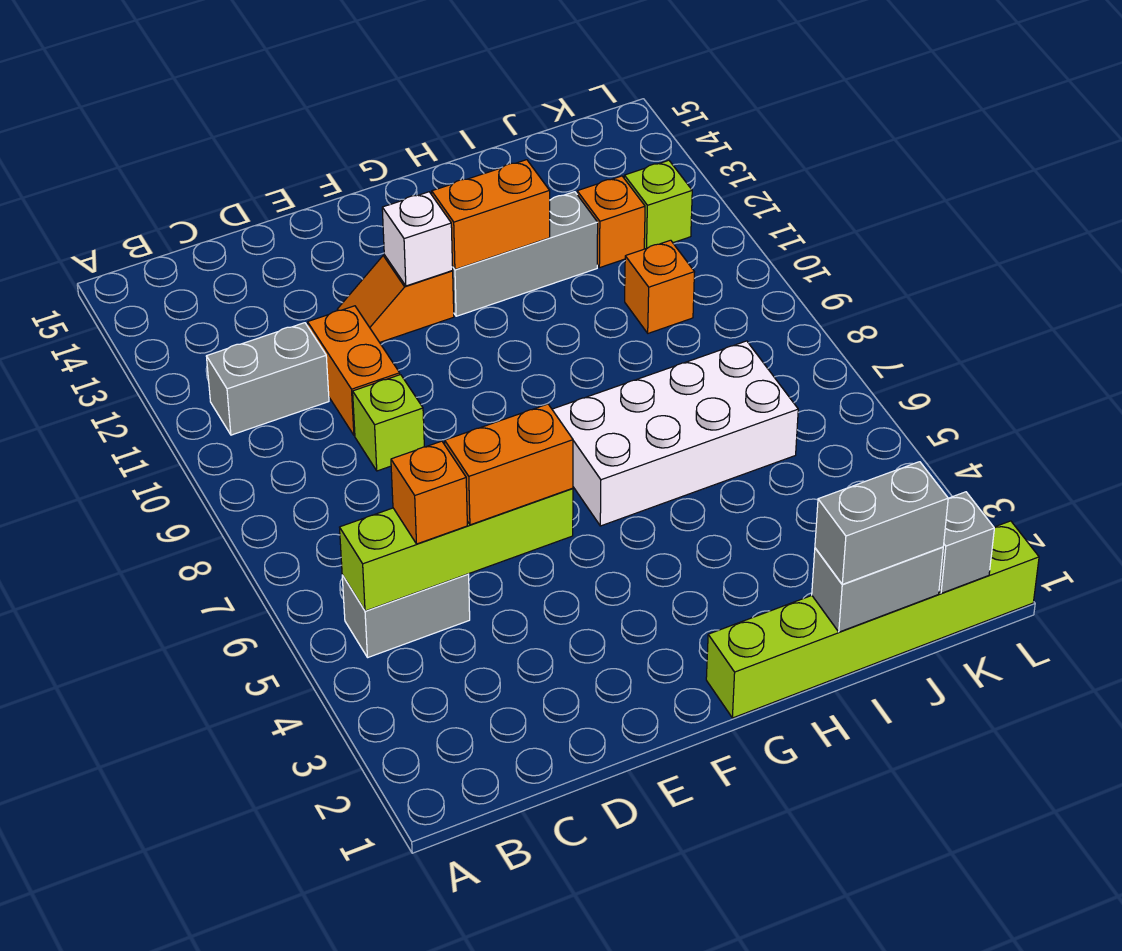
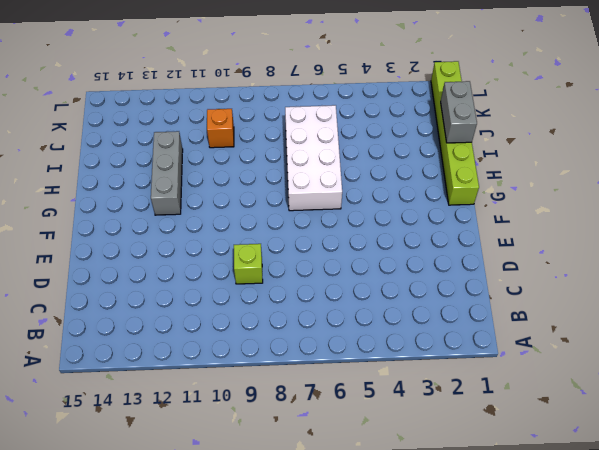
none -> grey brick B5:C5 level 1
none -> grey brick B11:C11 level 1
none -> orange brick D10:D11 level 1

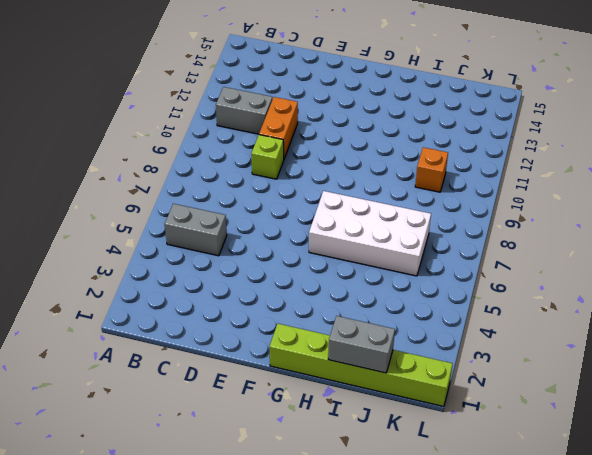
none -> orange slope E12:F12 level 1 top F
none -> grey brick G12:I12 level 1
none -> orange brick J12 level 1

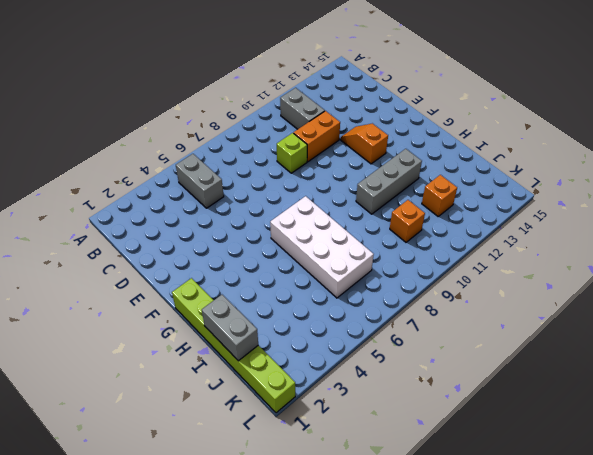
grey brick H10:H12 level 1 -> grey brick G12:I12 level 1
none -> lime brick K12 level 1
none -> lime brick B5:E5 level 2
none -> white brick F12 level 2

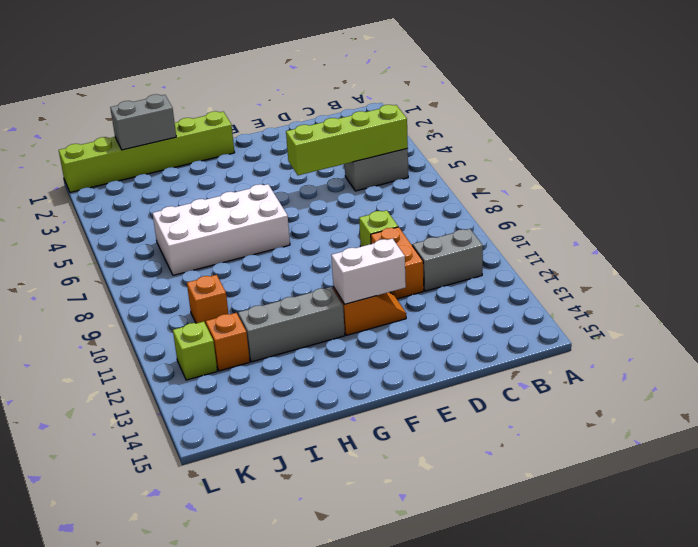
white brick E12:F12 level 2 -> white brick F12 level 2
none -> orange brick G12:H12 level 2
none -> grey brick K1 level 2
none -> orange brick C5 level 3

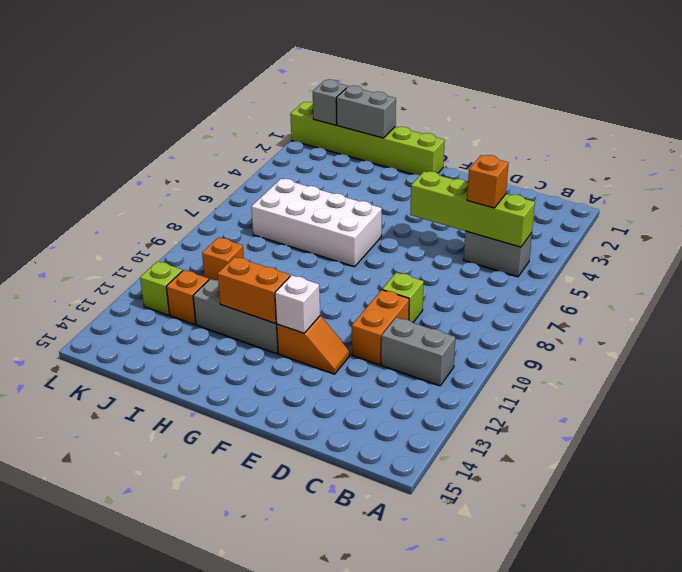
none -> orange brick D5:E5 level 3
none -> grey brick I1:J1 level 3

